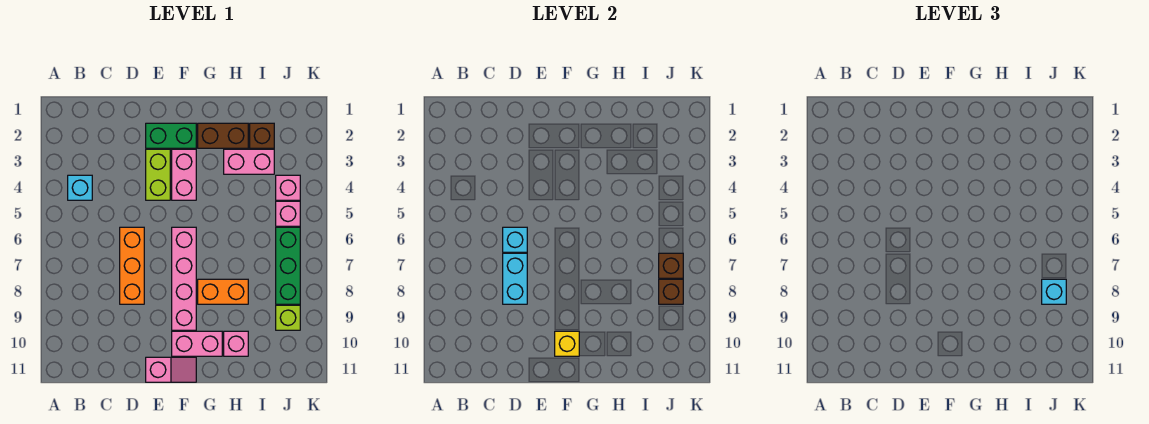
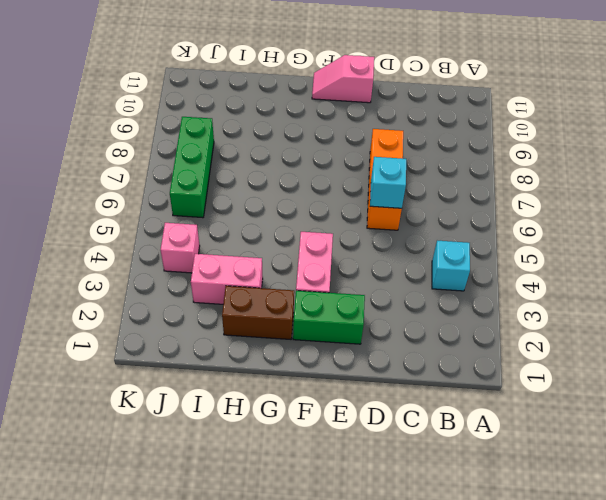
none -> lime brick E3:E4 level 1
none -> pink brick F6:F9 level 1
none -> pink brick F10:G10 level 1

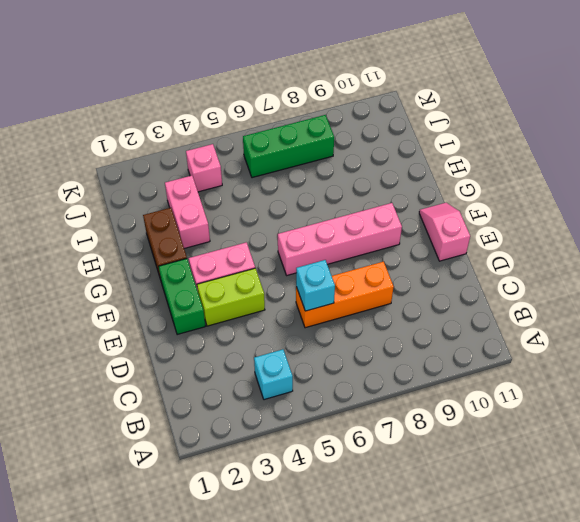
none -> pink brick F10:G10 level 1
none -> orange brick G8:H8 level 1
none -> pink brick H10 level 1

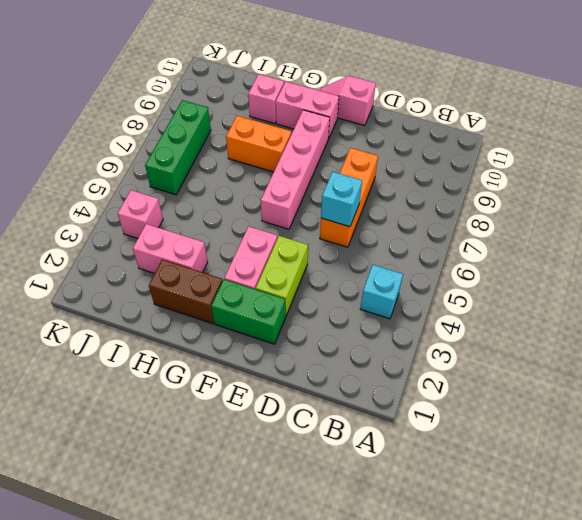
none -> brown brick I2 level 1
none -> pink brick J5 level 1
none -> lime brick J9 level 1

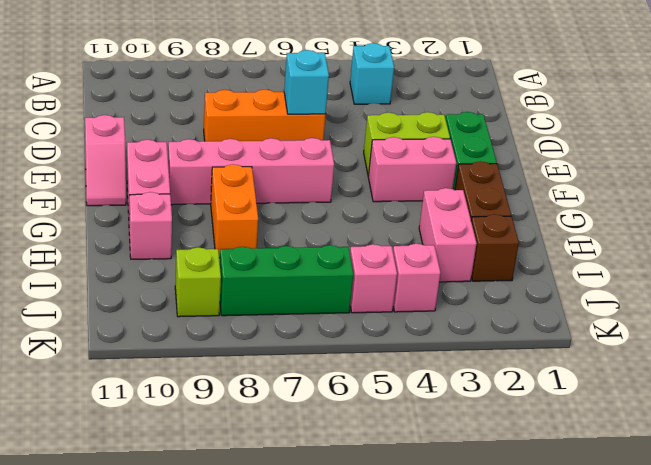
none -> cyan brick D7:D8 level 2
none -> yellow brick F10 level 2
none -> brown brick J7 level 2

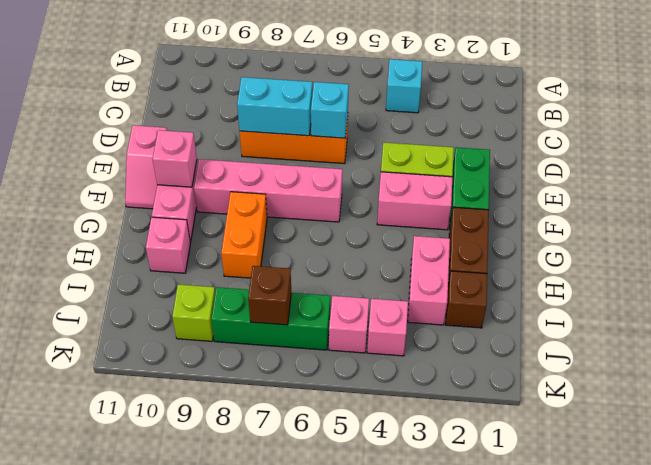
pink brick F10 level 2 -> yellow brick F10 level 2
none -> brown brick J8 level 2
none -> cyan brick J8 level 3

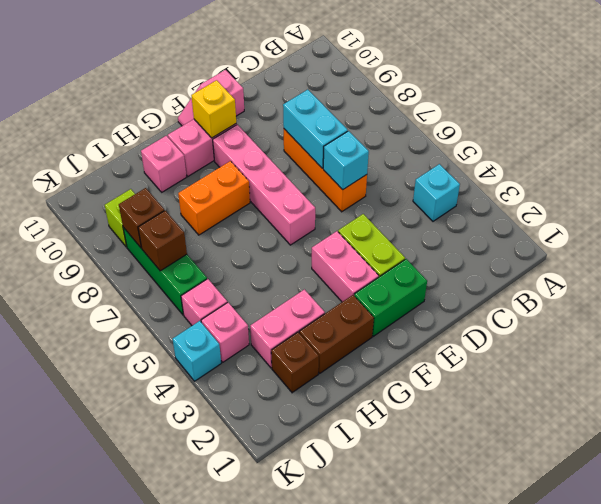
cyan brick K4 level 1 -> cyan brick J8 level 3

